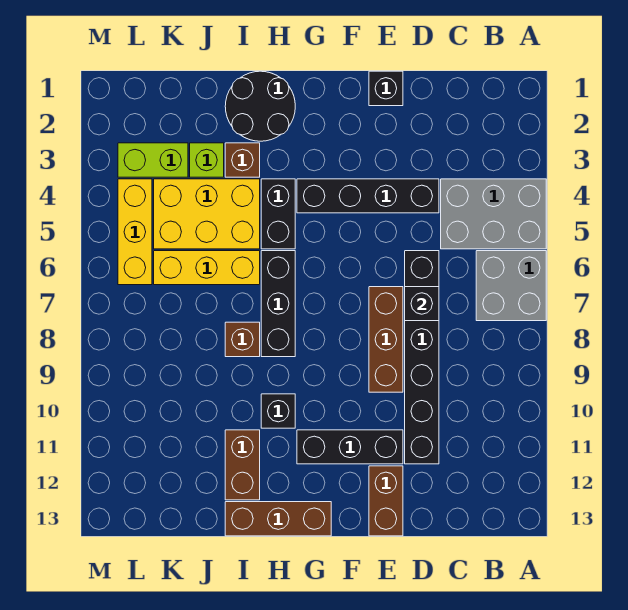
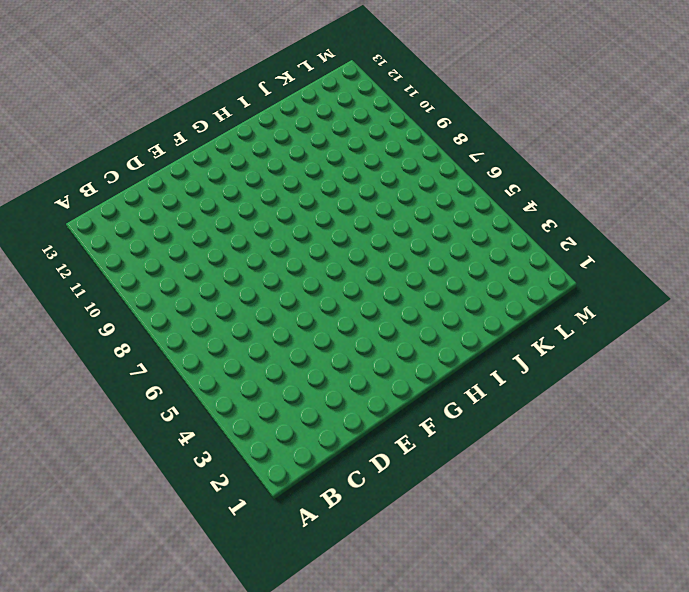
none -> grey brick A4:C5 level 1
none -> grey brick A6:B7 level 1
none -> black brick D4:G4 level 1

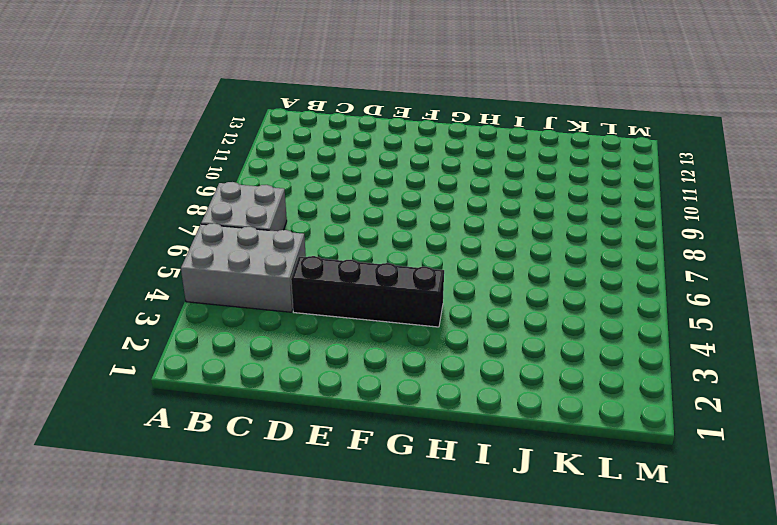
none -> black brick D6:D11 level 1
none -> black brick E1 level 1
none -> brown brick E7:E9 level 1

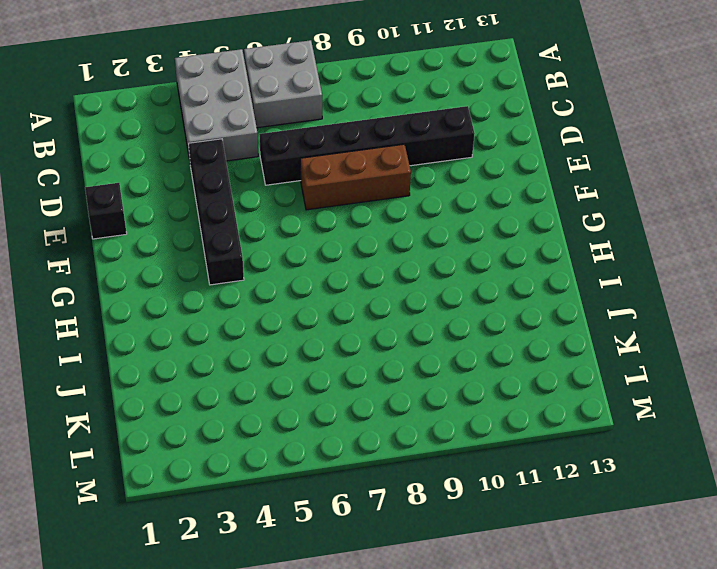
none -> black brick E11:G11 level 1
none -> brown brick E12:E13 level 1
none -> brown brick G13:I13 level 1

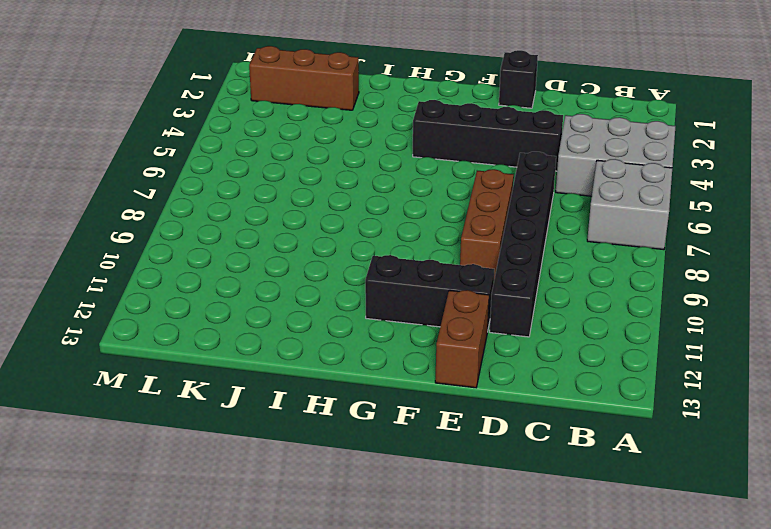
brown brick J2:L2 level 1 -> brown brick G13:I13 level 1
none -> black round brick H1:I2 level 1
none -> black brick H4:H5 level 1
none -> black brick H6:H8 level 1

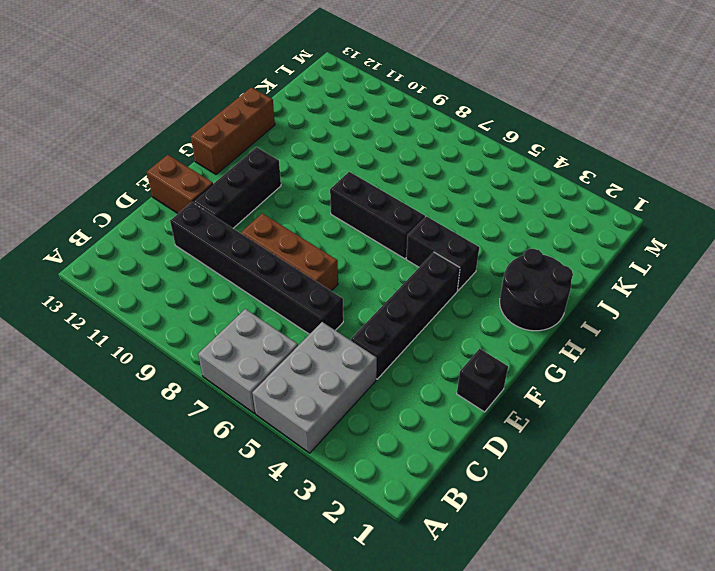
none -> black brick H10 level 1
none -> brown brick I3 level 1
none -> yellow brick I4:K5 level 1

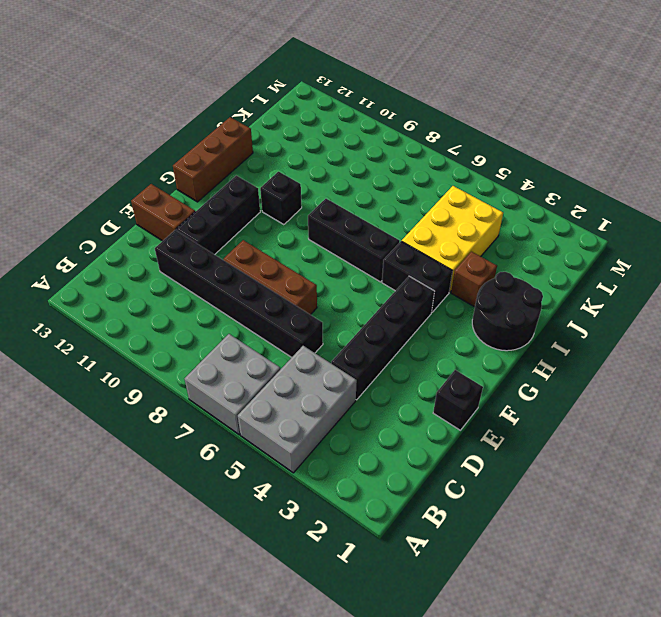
none -> yellow brick I6:K6 level 1
none -> brown brick I8 level 1
none -> brown brick I11:I12 level 1

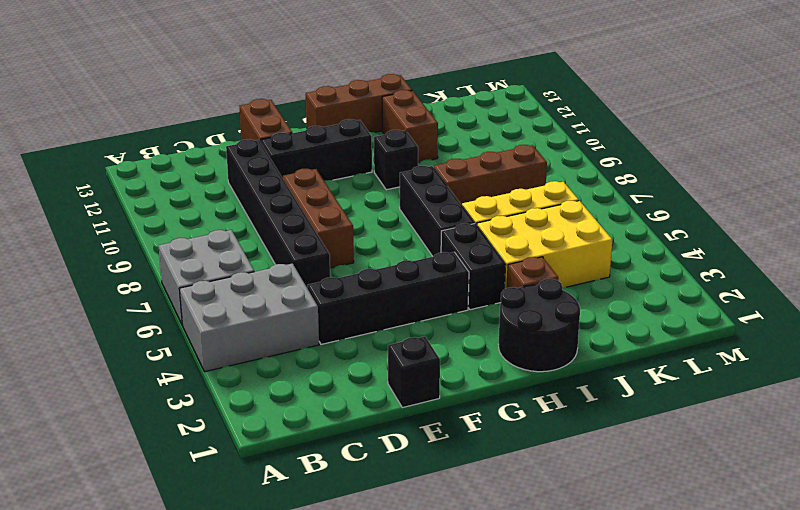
brown brick I8:K8 level 1 -> brown brick I8 level 1
none -> lime brick J3 level 1
none -> lime brick K3:L3 level 1
none -> yellow brick L4:L6 level 1

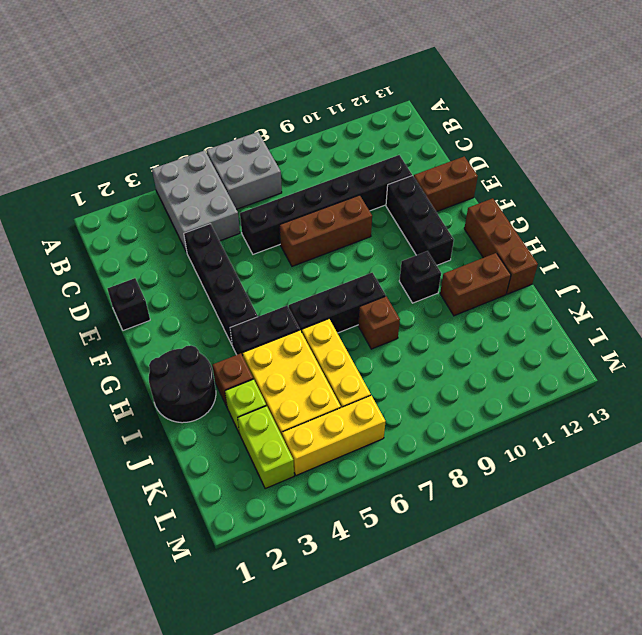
none -> black brick D7 level 2

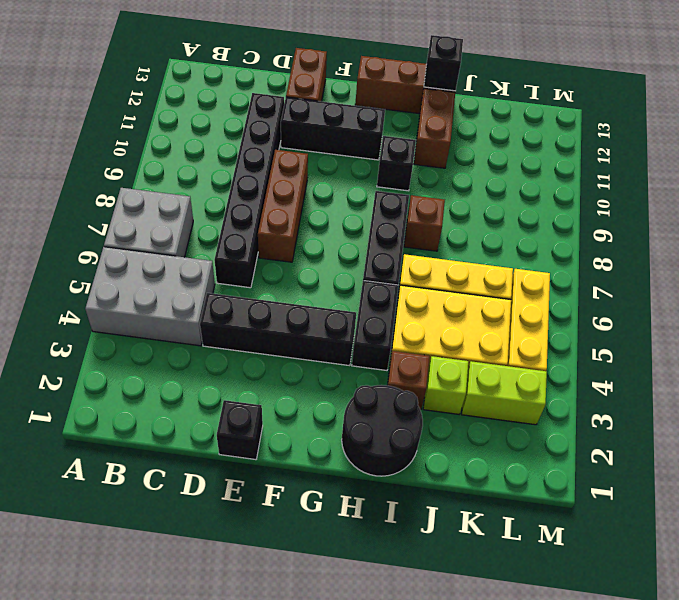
black brick I13 level 2 -> black brick D7 level 2

